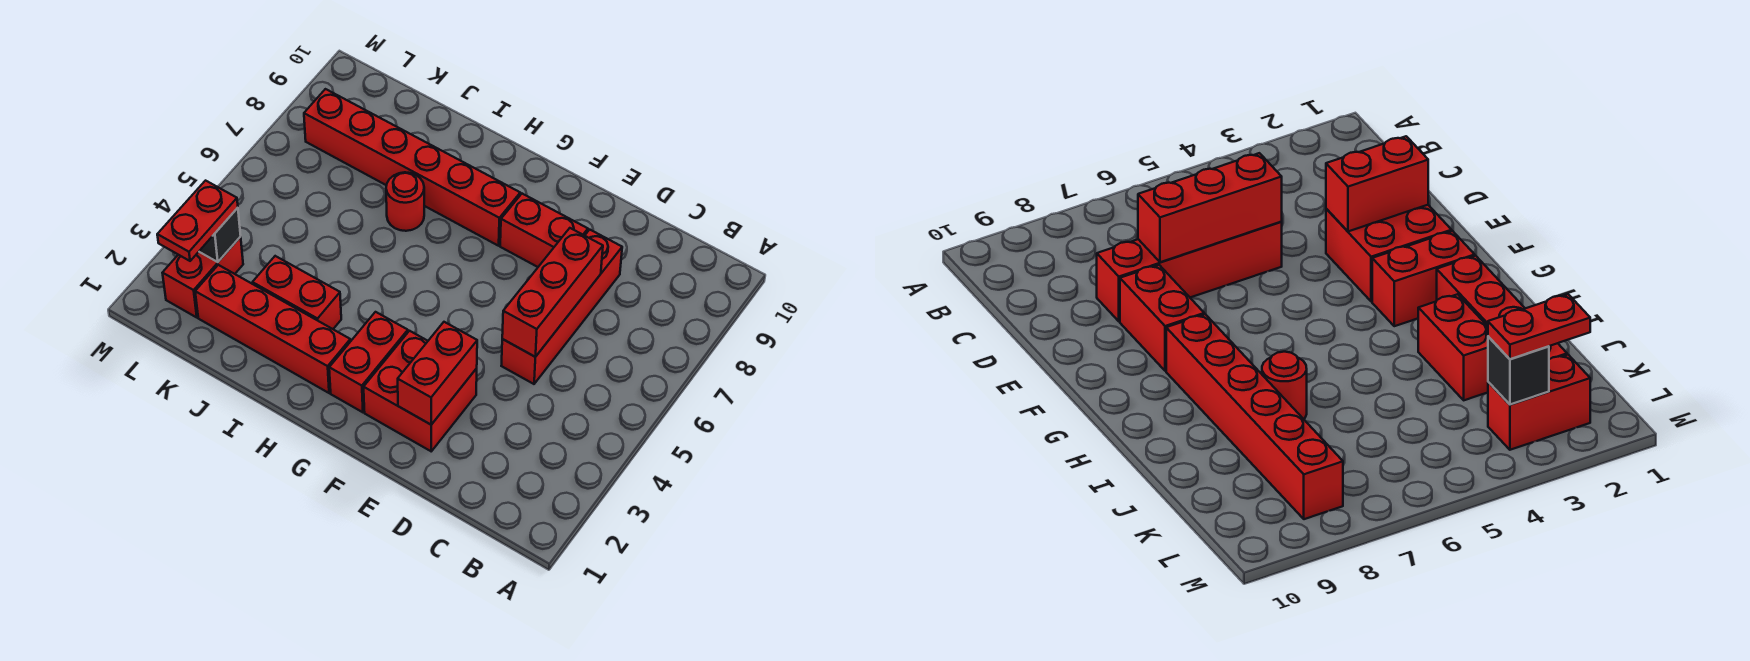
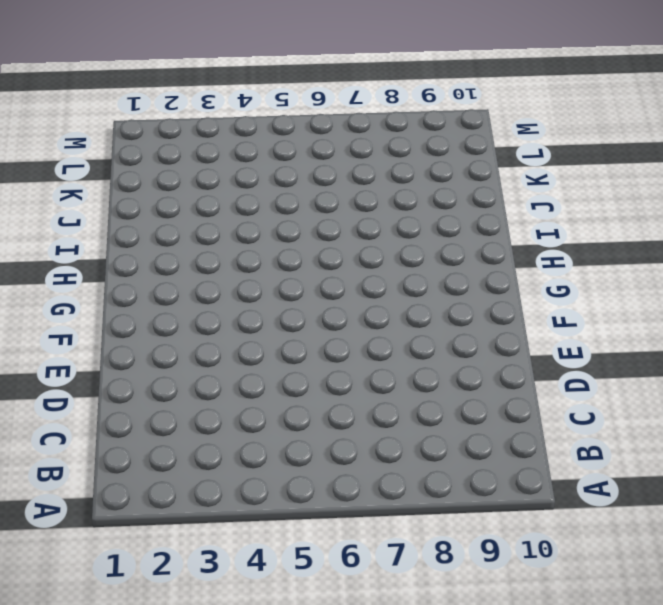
none -> red brick D5:D8 level 1
none -> red brick E2:F3 level 1
none -> red brick E8:F8 level 1

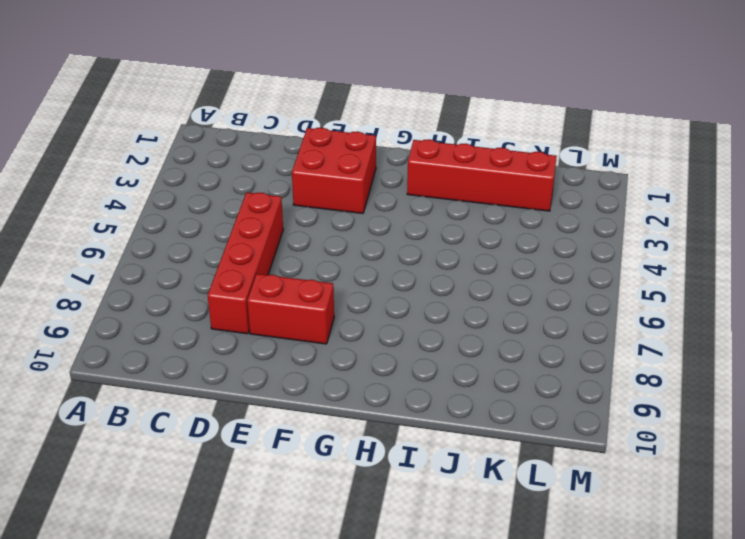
none -> red brick G2:G3 level 1
none -> red brick G8:L8 level 1
none -> red brick I3:J3 level 1

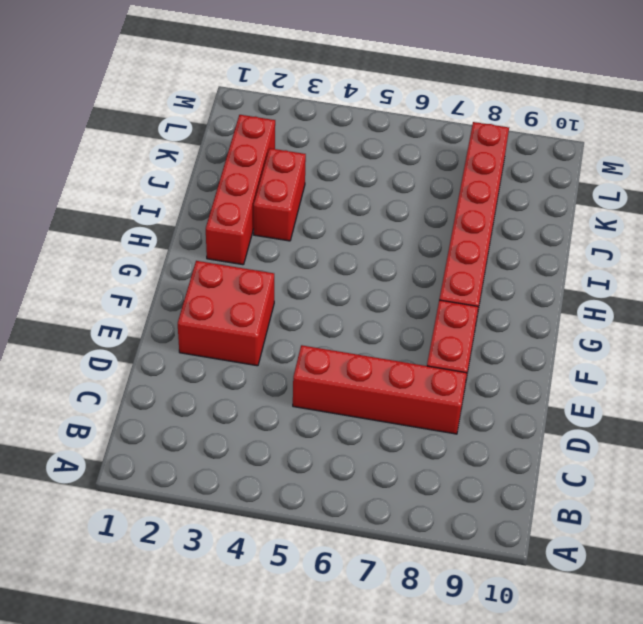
none -> red brick G2:G3 level 1
none -> red round brick I7 level 1
none -> red brick L2:L3 level 1

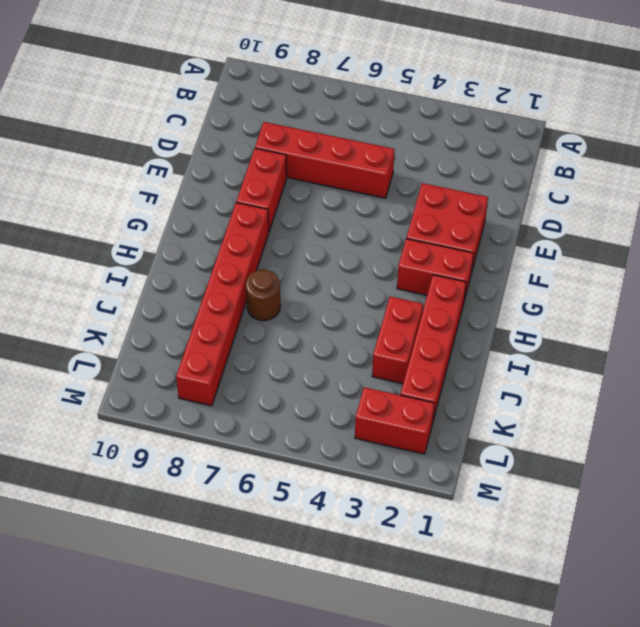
brown round brick I7 level 1 -> red round brick I7 level 1
none -> red brick D5:D7 level 2
none -> red brick E2:E3 level 2
none -> black brick L3 level 2

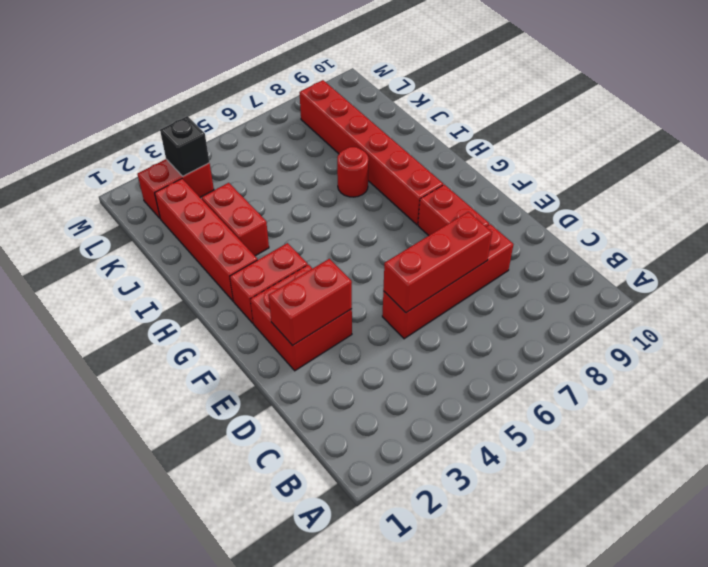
none -> red plate L2:L3 level 3

